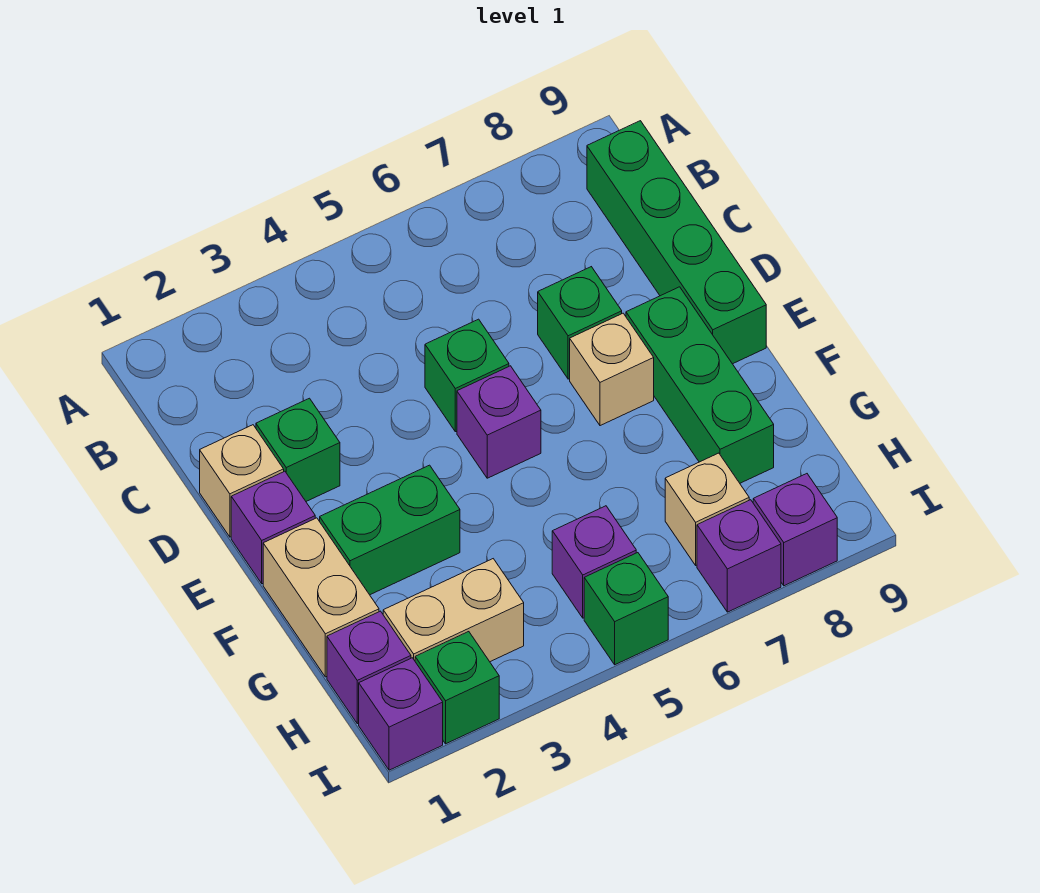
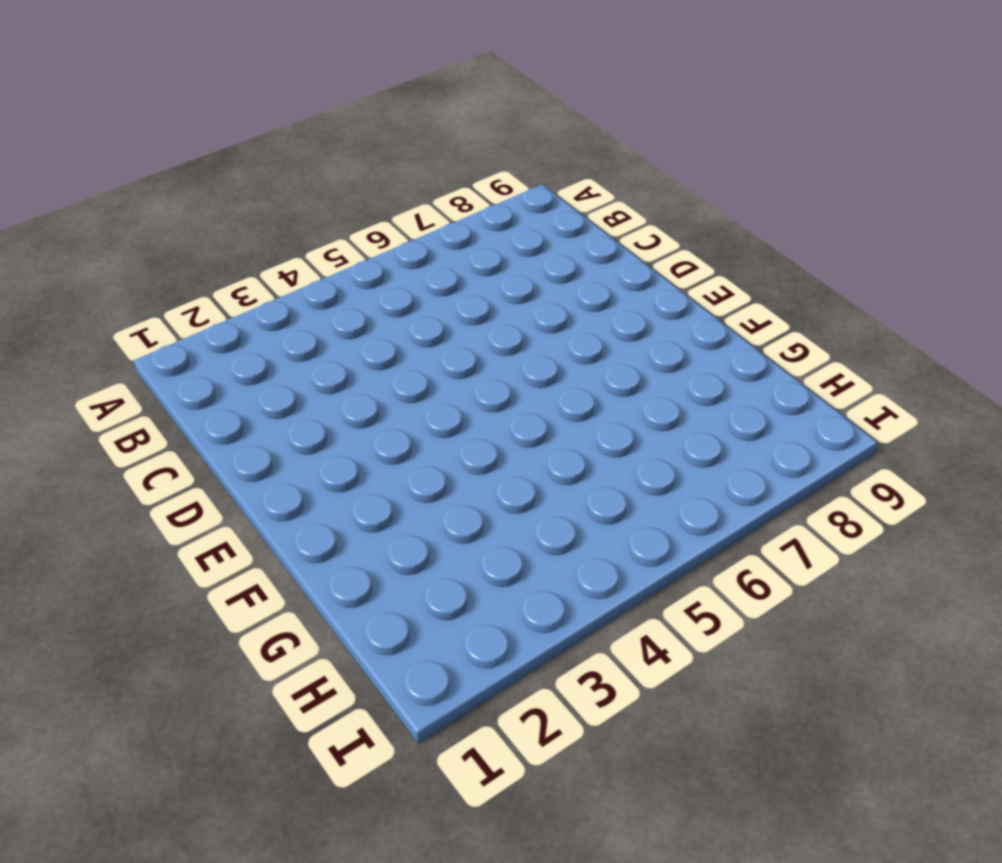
none -> green brick B9:E9 level 1
none -> tan brick D1 level 1
none -> green brick D2 level 1

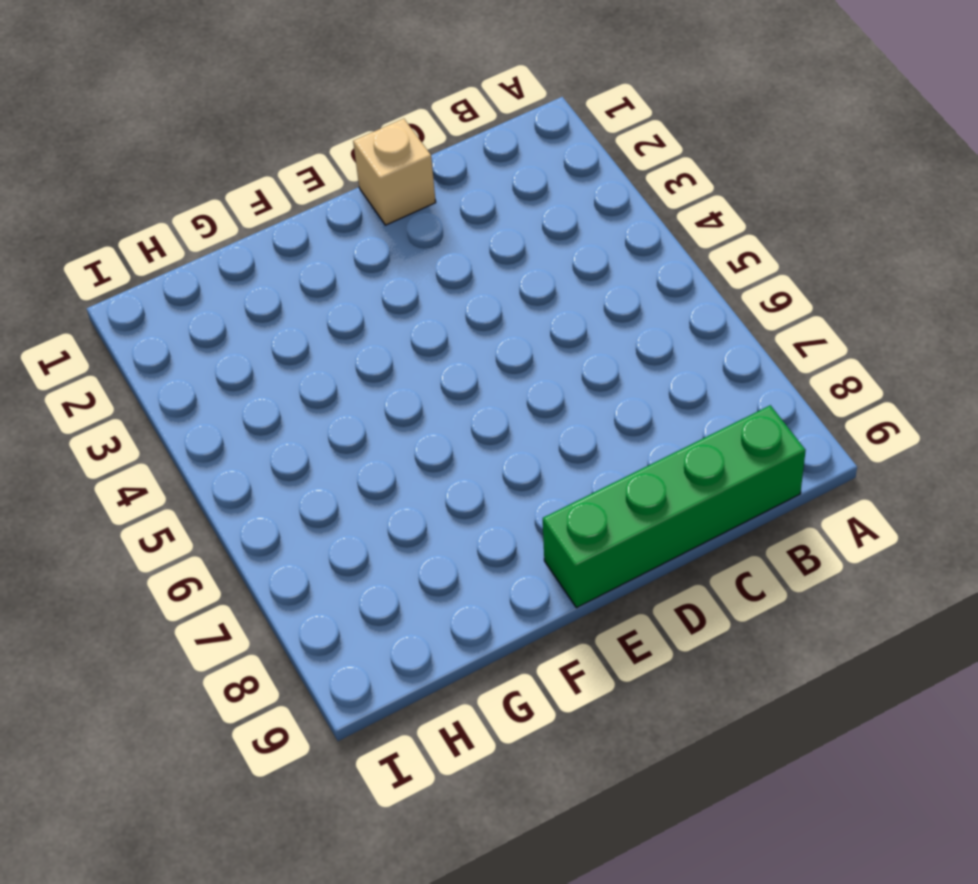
none -> green brick D2 level 1
none -> green brick D5 level 1
none -> green brick D7 level 1

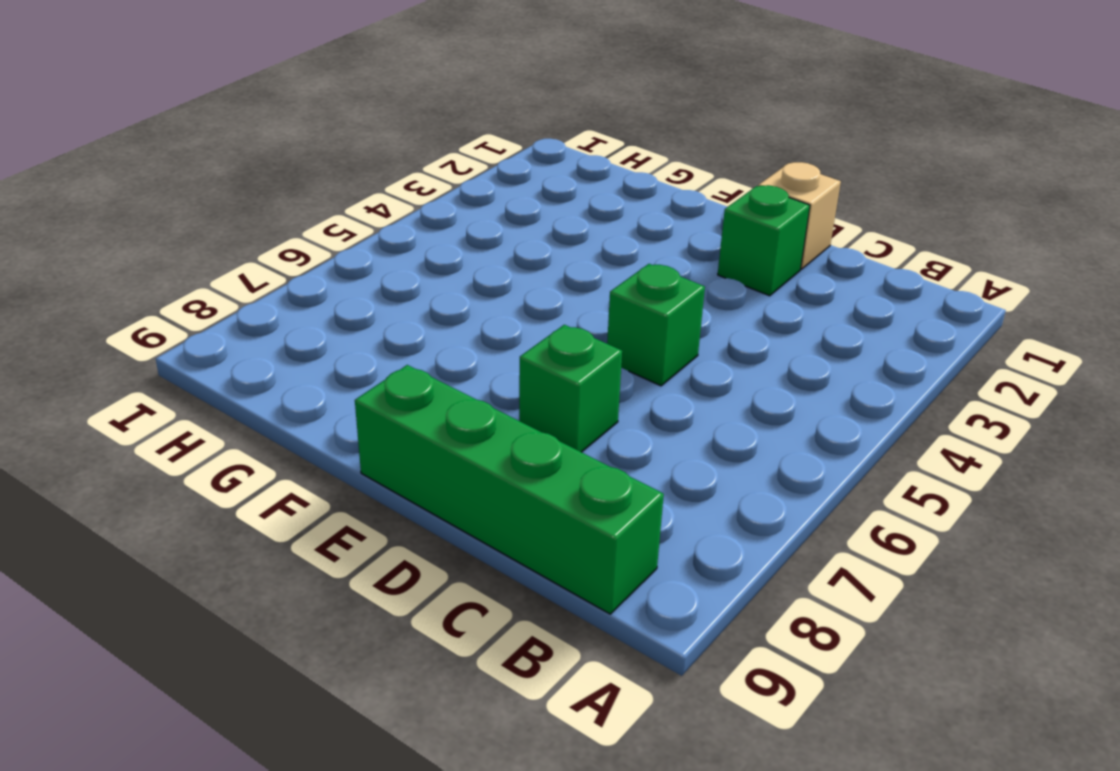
none -> purple brick E1 level 1
none -> purple brick E5 level 1
none -> tan brick E7 level 1

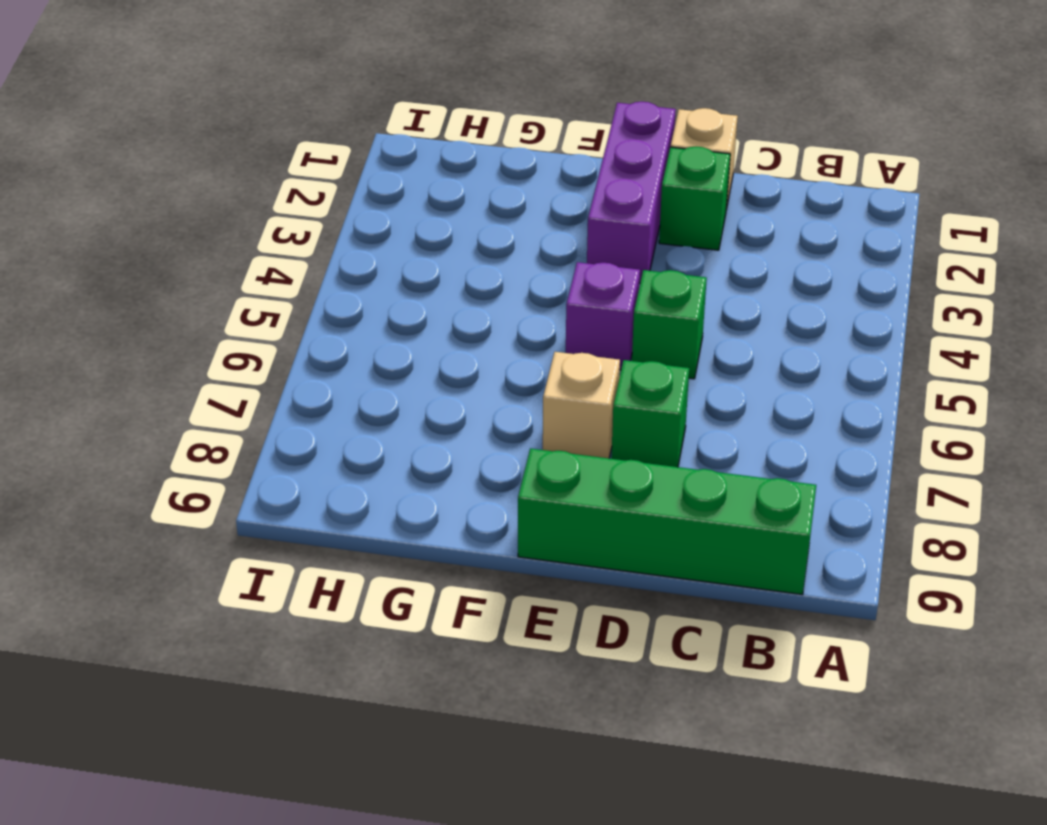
purple brick E1:E3 level 1 -> purple brick E1 level 1
none -> green brick E8:G8 level 1
none -> tan brick F1:G1 level 1
none -> green brick F2:F3 level 1

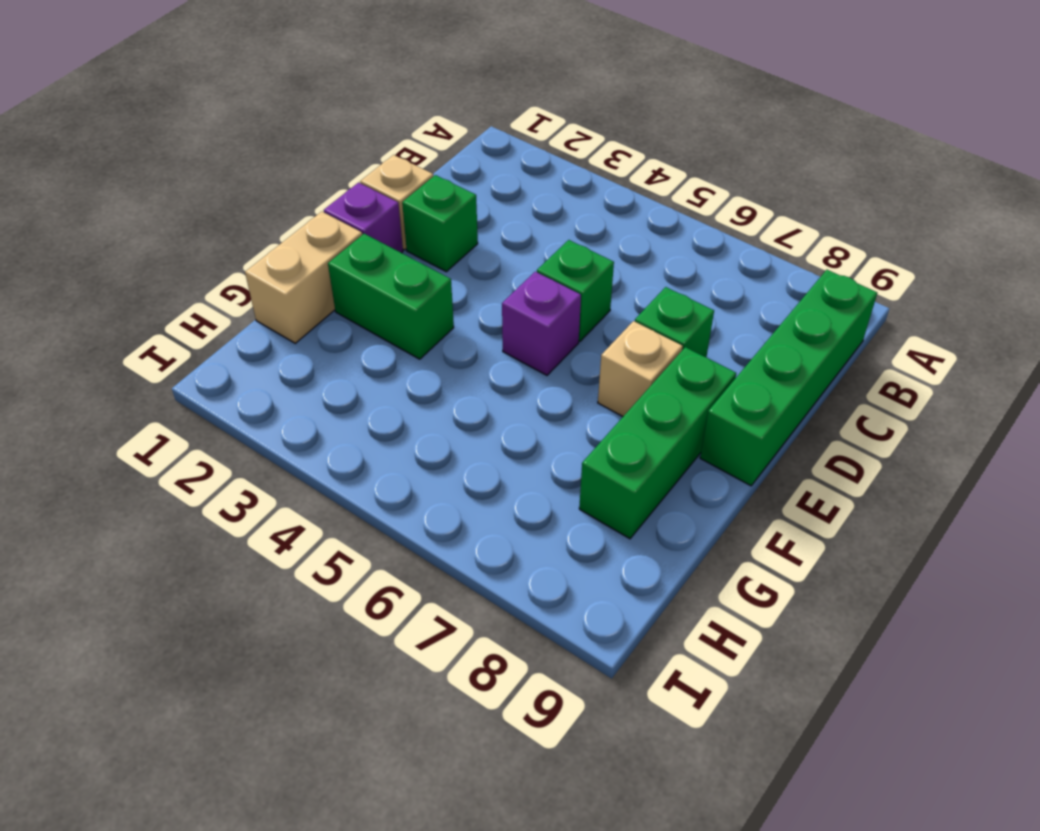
none -> purple brick H1 level 1
none -> tan brick H2:H3 level 1
none -> purple brick H5 level 1

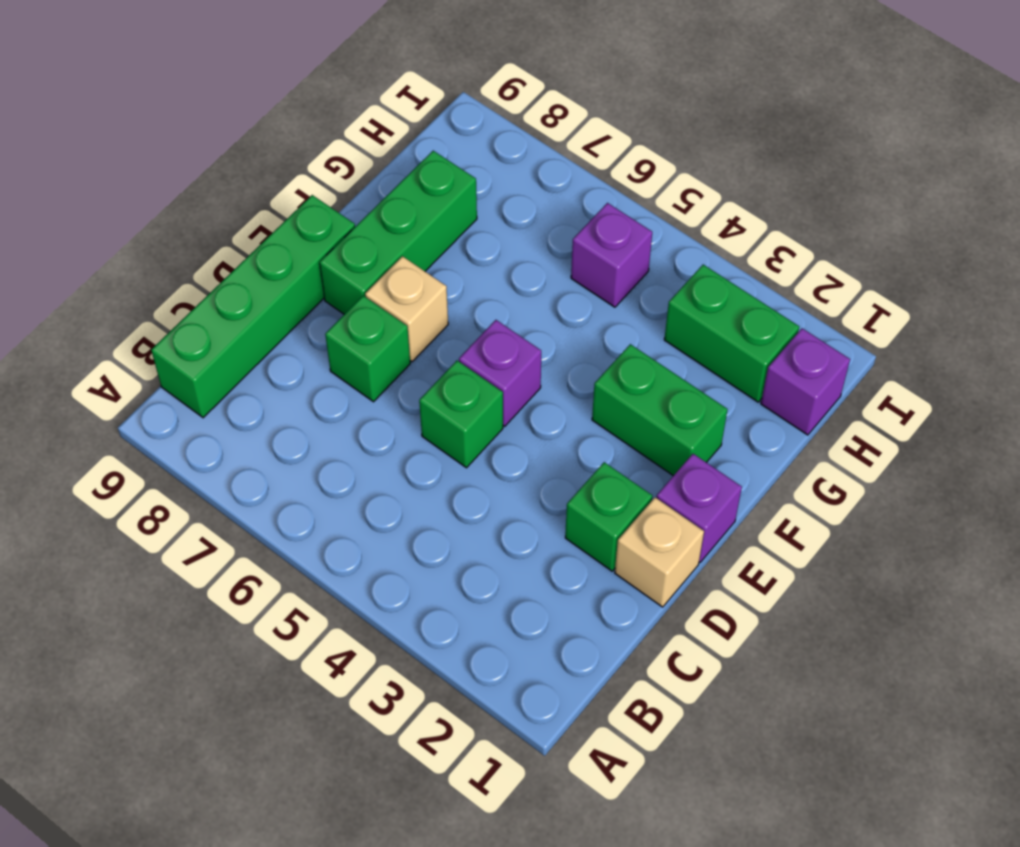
green brick H2:H3 level 1 -> tan brick H2:H3 level 1
none -> tan brick F1:G1 level 1
none -> tan brick H7 level 1
none -> purple brick I1 level 1

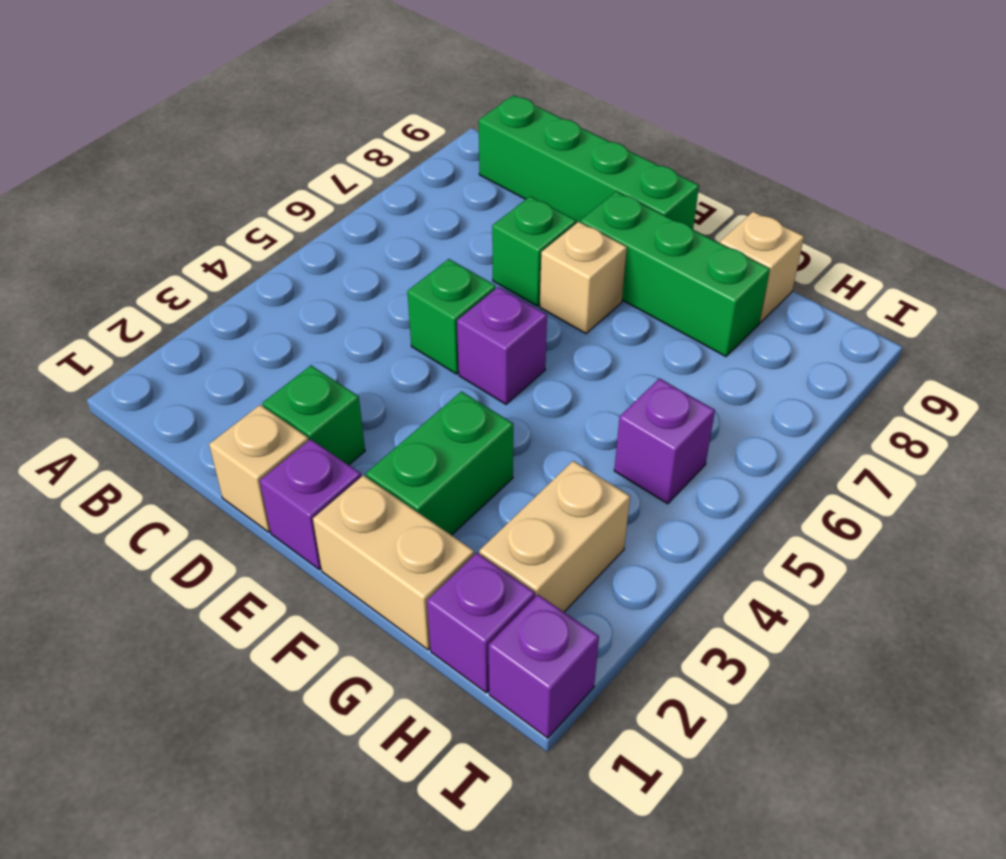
tan brick G9 level 1 -> tan brick H7 level 1
none -> green brick I2 level 1
none -> green brick I5 level 1
none -> purple brick I7 level 1

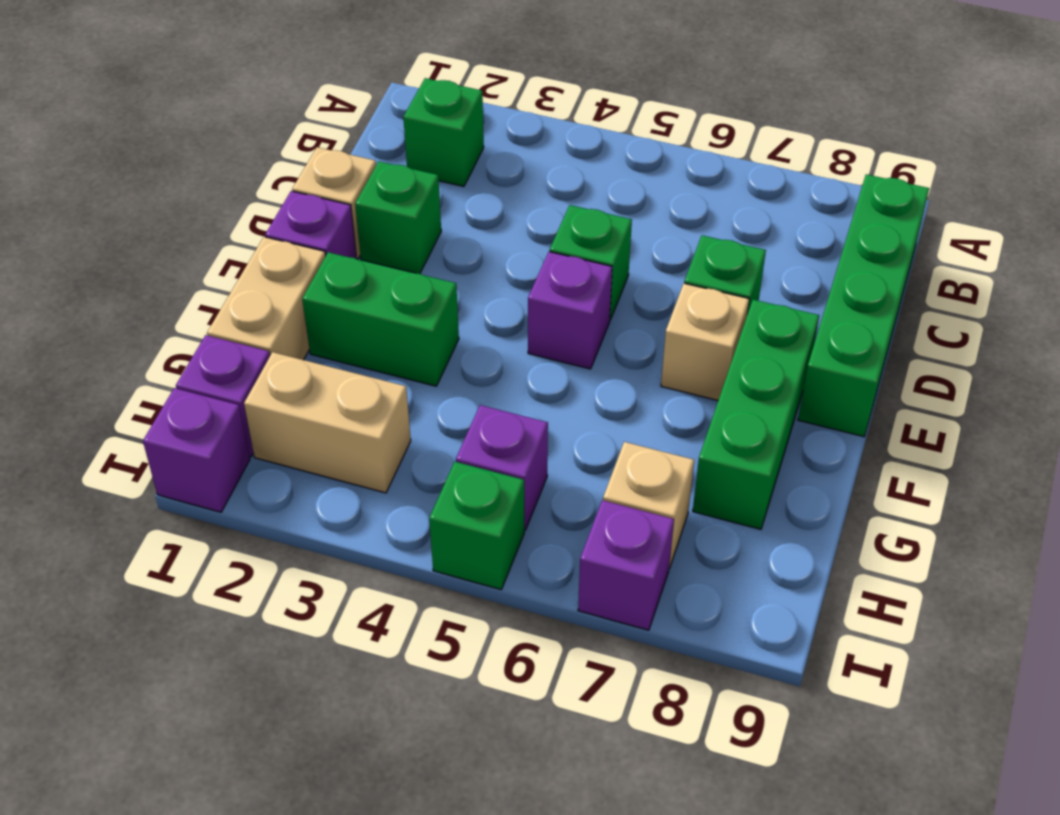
green brick B2 level 1 -> green brick I2 level 1
none -> purple brick I8 level 1

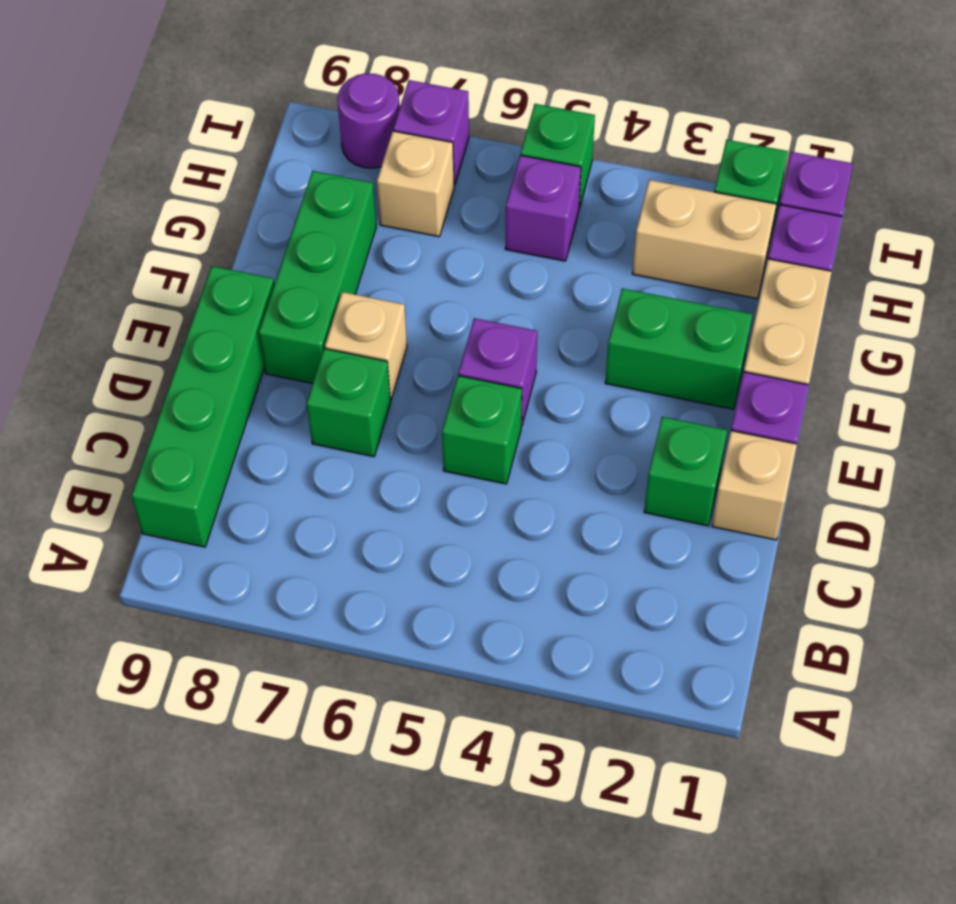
purple round brick I8 level 1 -> purple brick I8 level 1

